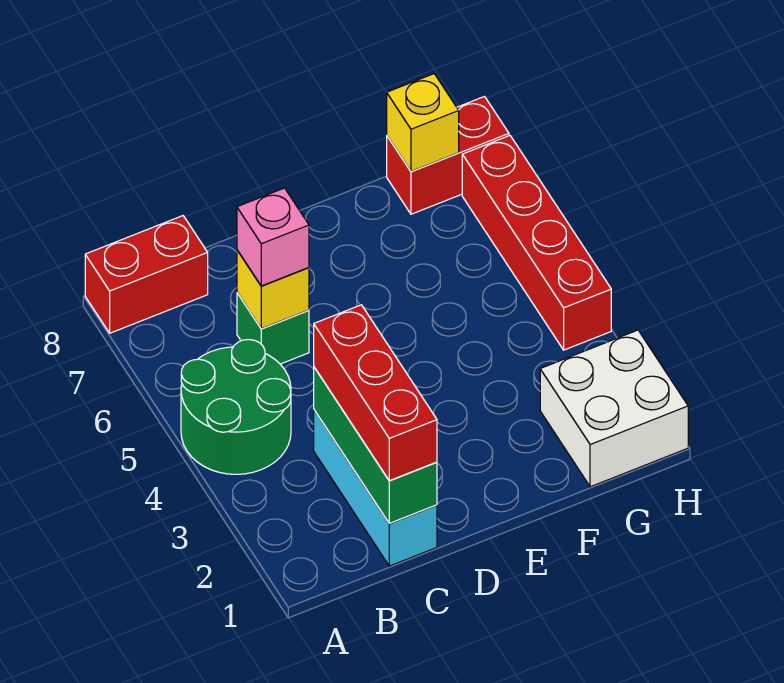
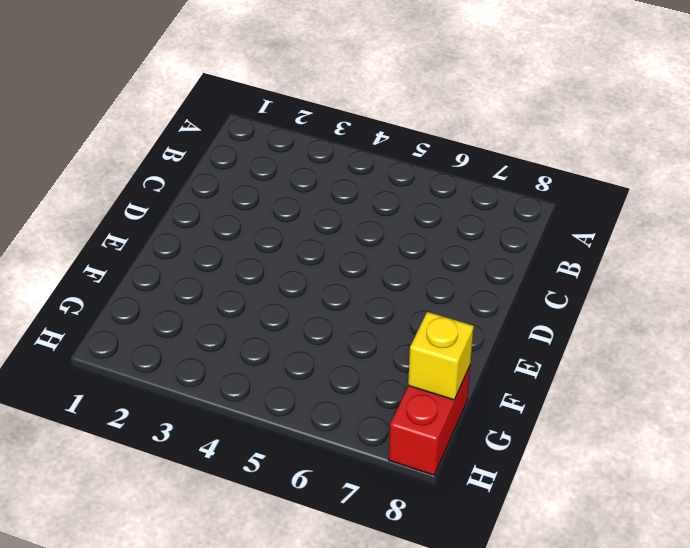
none -> green round brick A4:B5 level 1
none -> red brick A8:B8 level 1
none -> cyan brick C1:C3 level 1

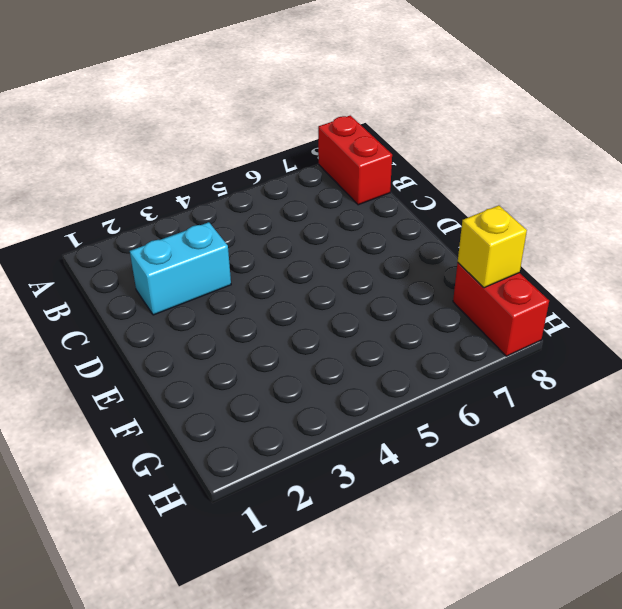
cyan brick C2:C3 level 1 -> cyan brick C1:C3 level 1
none -> green round brick A4:B5 level 1
none -> green brick C6 level 1
none -> white brick G1:H2 level 1

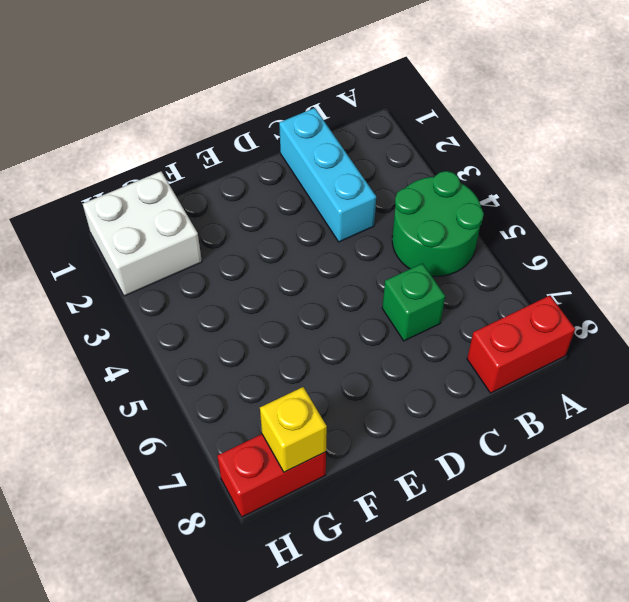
none -> red brick H4:H7 level 1
none -> green brick C1:C3 level 2
none -> yellow brick C6 level 2

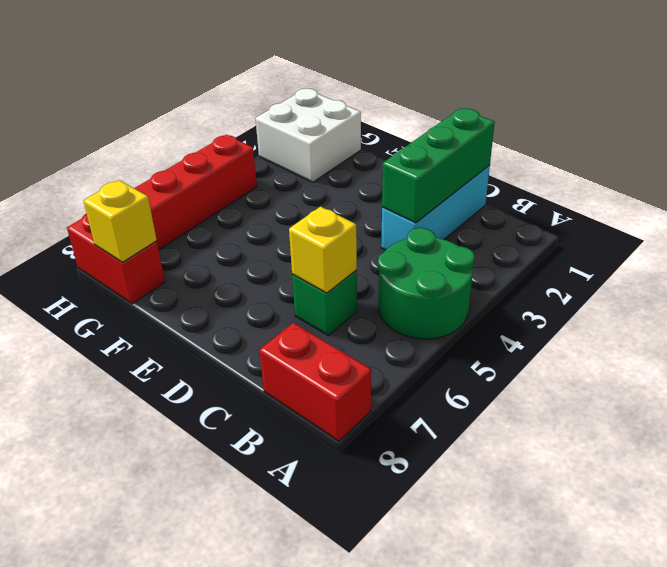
none -> red brick C1:C3 level 3
none -> pink brick C6 level 3

